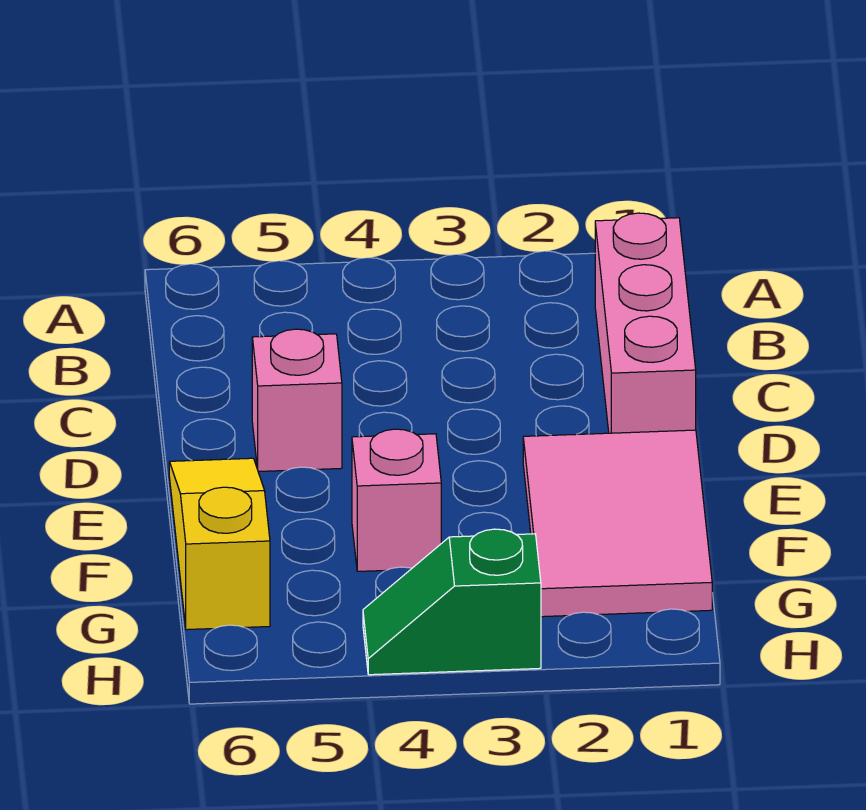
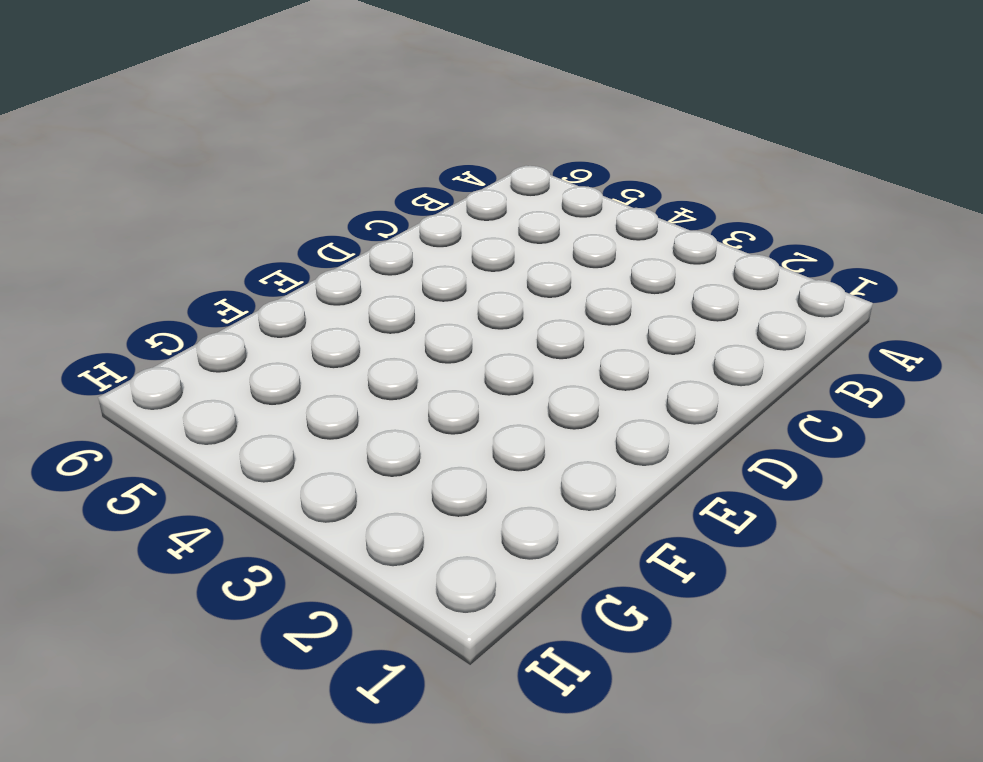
none -> pink brick B1:D1 level 1
none -> pink brick D5 level 1

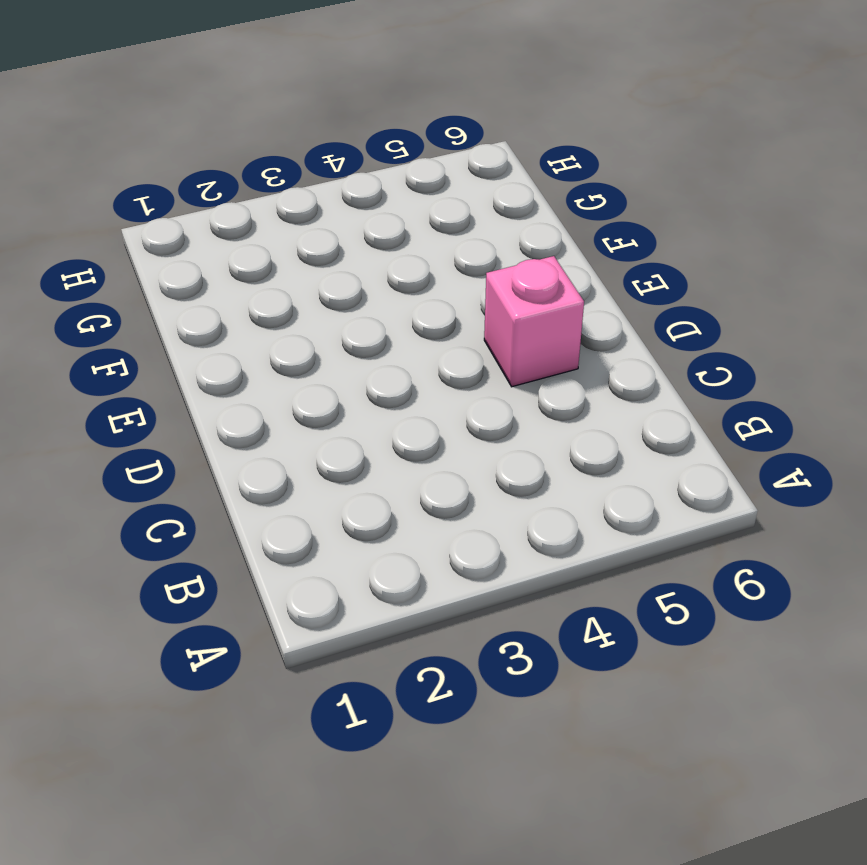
none -> pink brick B1:D1 level 1
none -> pink tile E1:G2 level 1

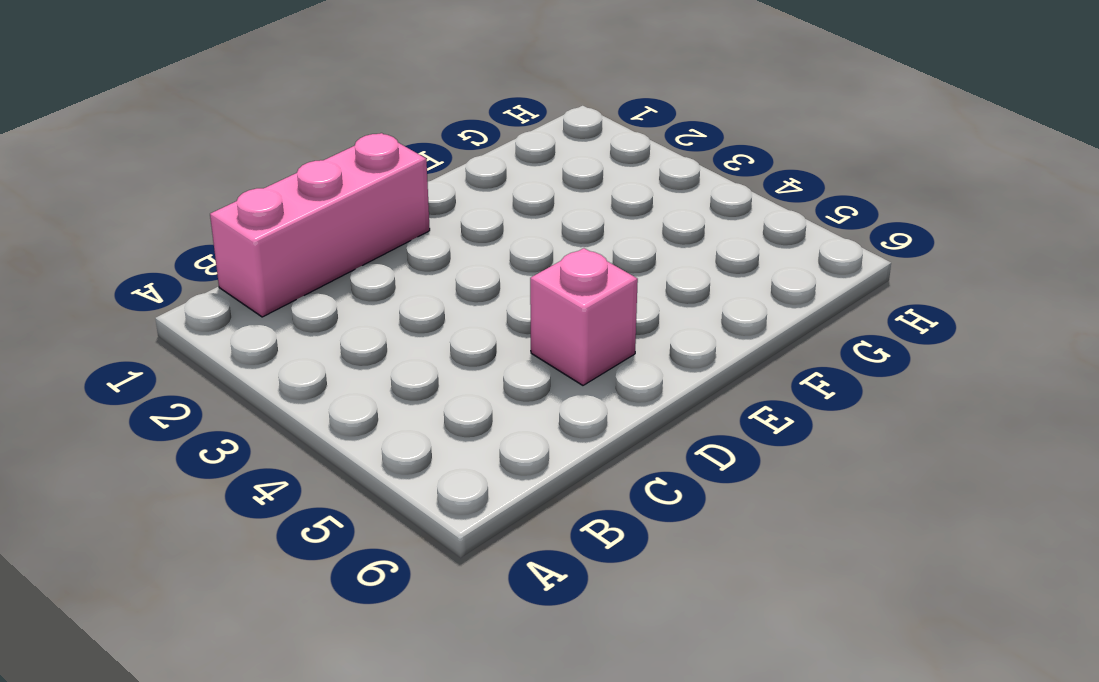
none -> pink tile E1:G2 level 1
none -> yellow slope E6:G6 level 1 top G

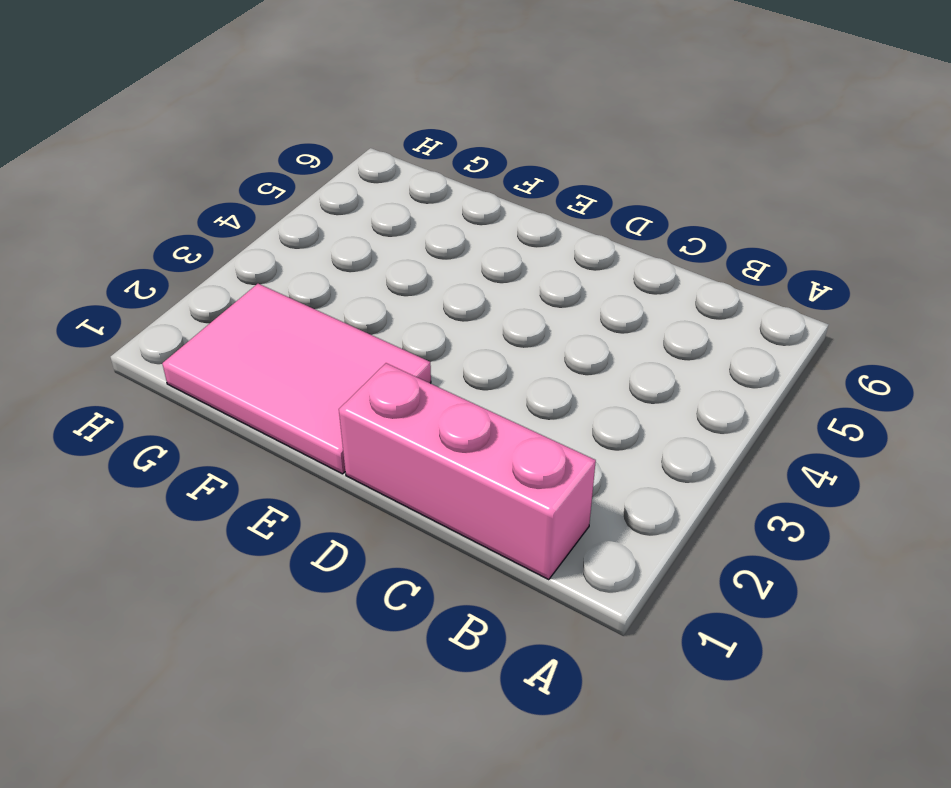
none -> pink brick D5 level 1
none -> yellow slope E6:G6 level 1 top G

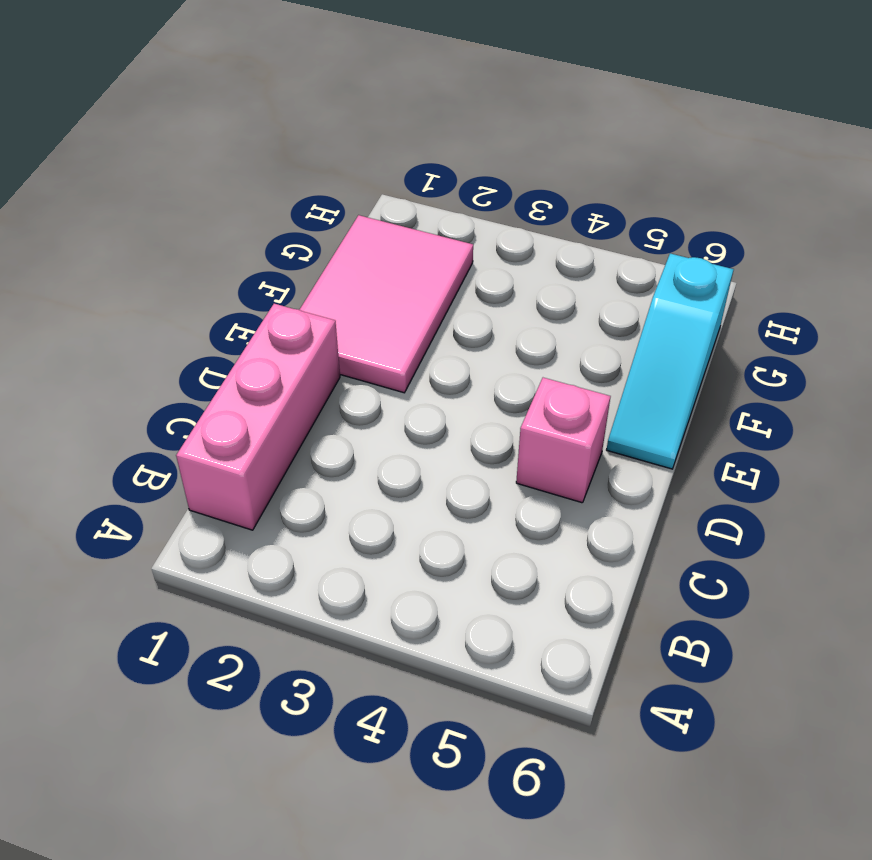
cyan slope E6:G6 level 1 top G -> yellow slope E6:G6 level 1 top G
none -> pink brick F4 level 1
none -> green slope H3:H4 level 1 top 3

